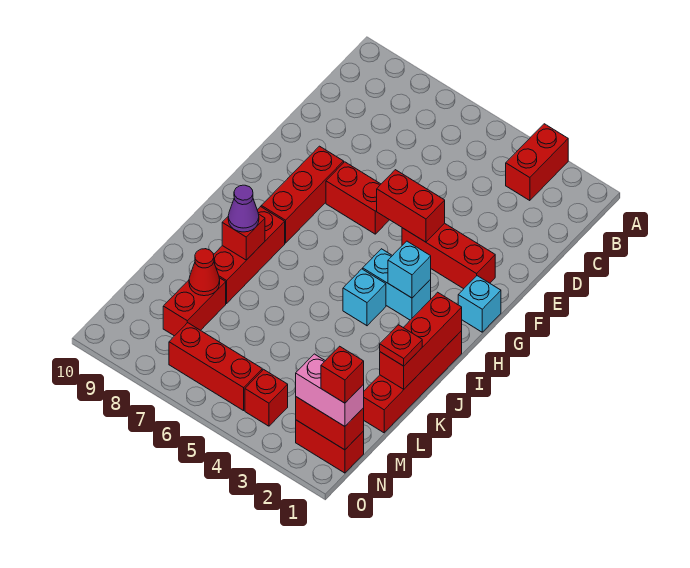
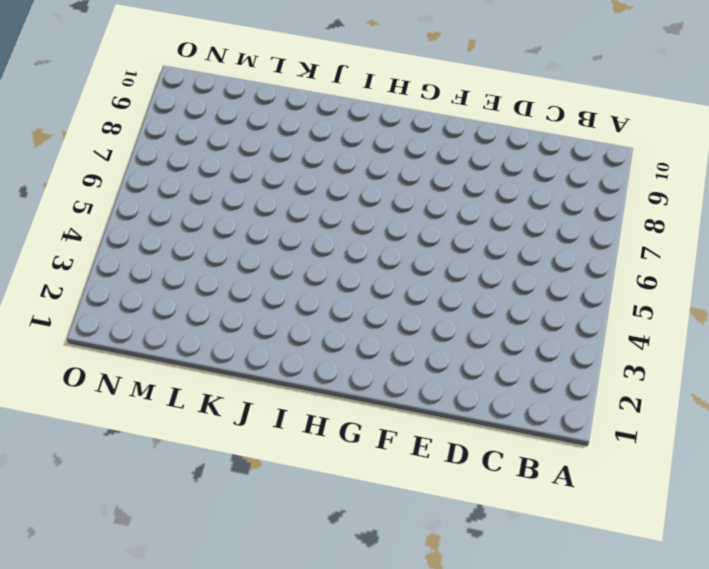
none -> red brick A3:B3 level 1
none -> red brick F2:F4 level 1
none -> red brick F6:F7 level 1

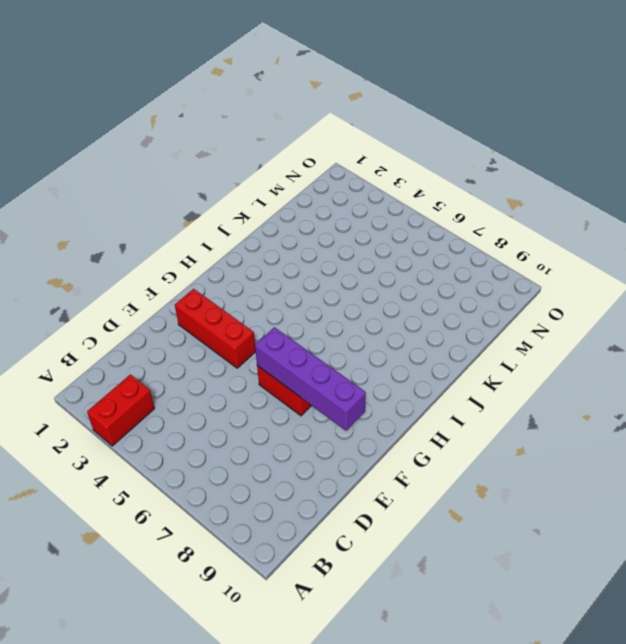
purple brick F6:F9 level 2 -> none
none -> red brick F8:H8 level 1
none -> cyan brick G1 level 1
none -> cyan brick H3:H4 level 1

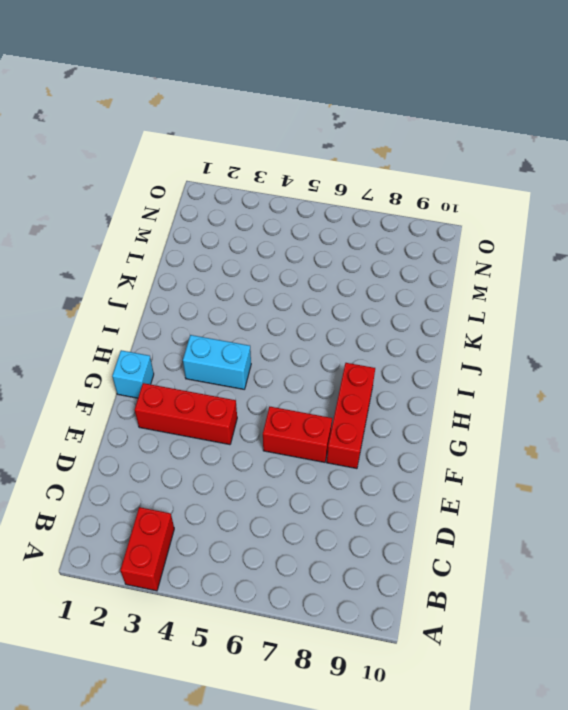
none -> red brick I1:L1 level 1
none -> cyan brick I4 level 1
none -> red brick I8:K8 level 1

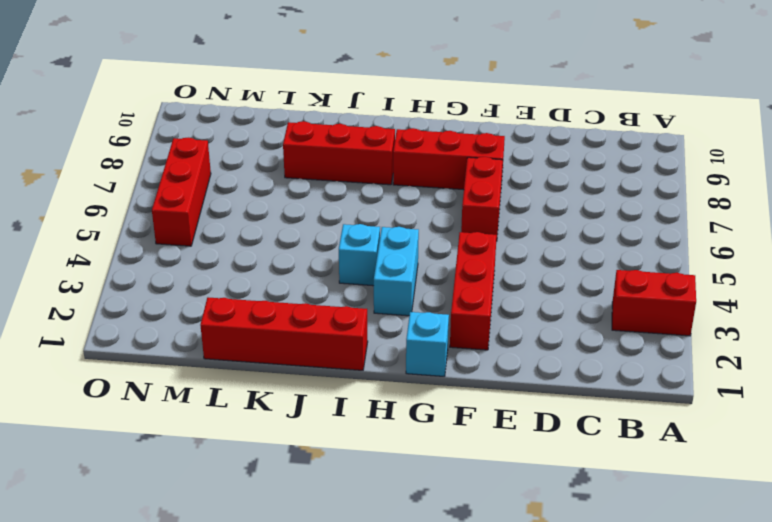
none -> red brick L8:M8 level 1
none -> red brick N1:N2 level 1
none -> red brick N4 level 1

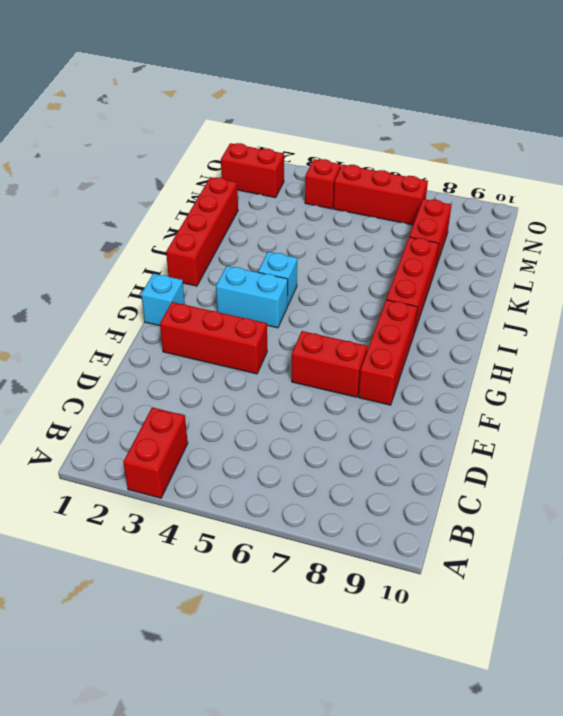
none -> red brick F4:F5 level 2
none -> cyan brick H3 level 2
none -> red brick I1:K1 level 2

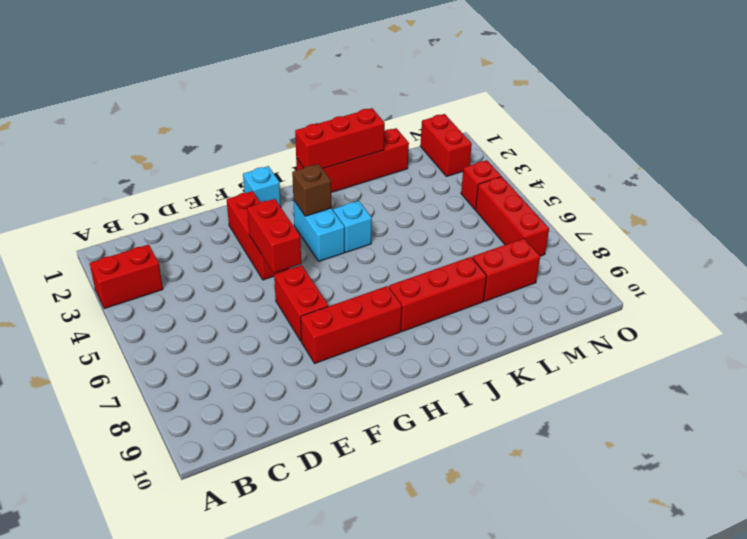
brown brick H3 level 2 -> cyan brick H3 level 2
none -> red brick J8 level 2
none -> red cone L8 level 2
none -> red brick N1:N2 level 2

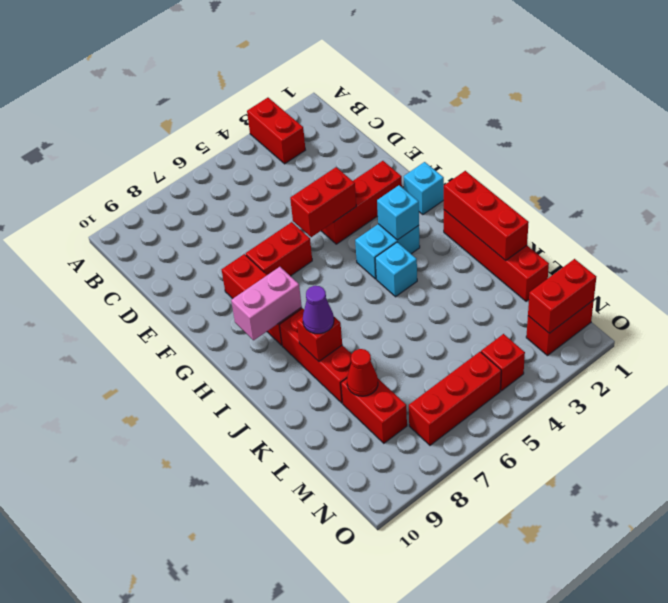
pink brick H8:H9 level 2 -> pink brick N1:N2 level 3
none -> red plate K1 level 3
none -> red brick N1 level 4

